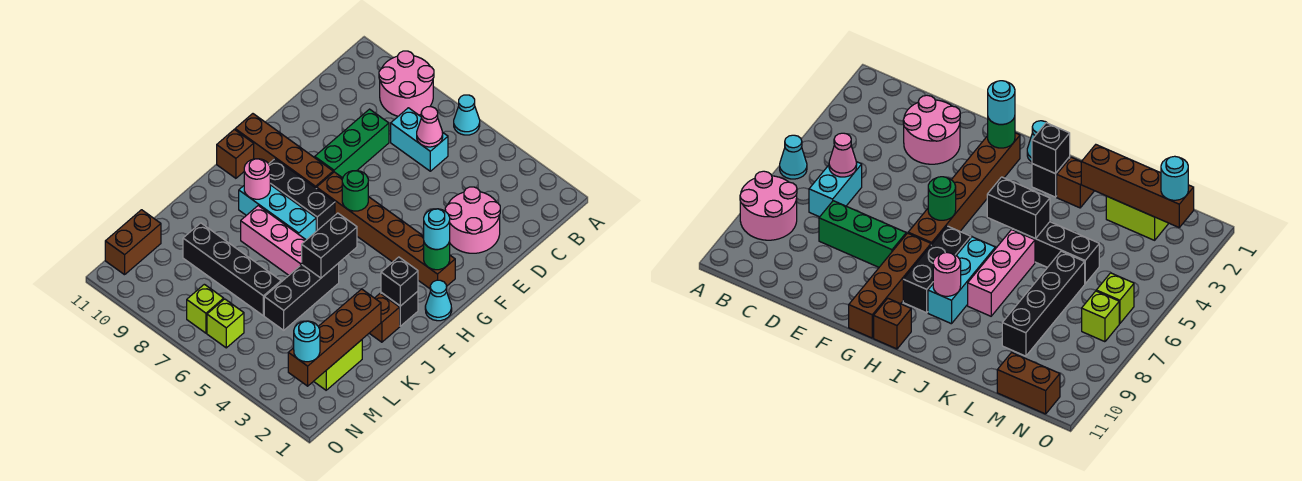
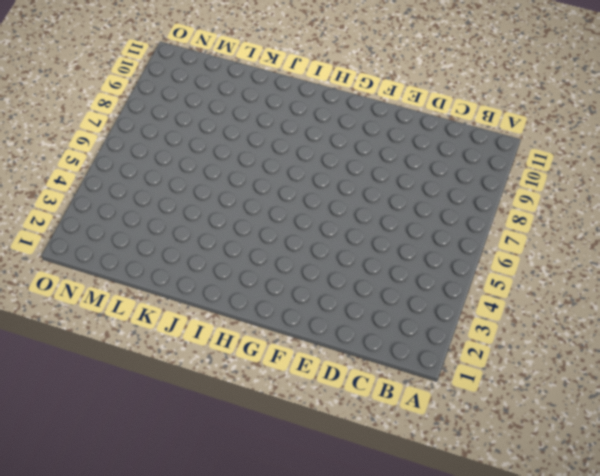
none -> cyan cone A6 level 1
none -> pink round brick A8:B9 level 1
none -> cyan brick C6:C7 level 1

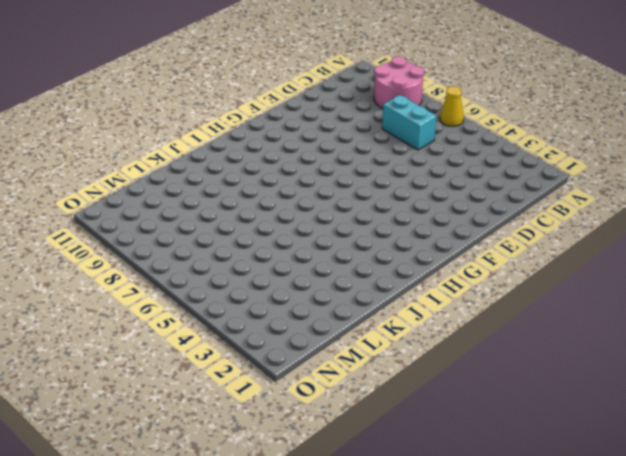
yellow cone A6 level 1 -> cyan cone A6 level 1
none -> pink round brick D2:E3 level 1
none -> green brick D8:F8 level 1
none -> brown brick G2:G7 level 1

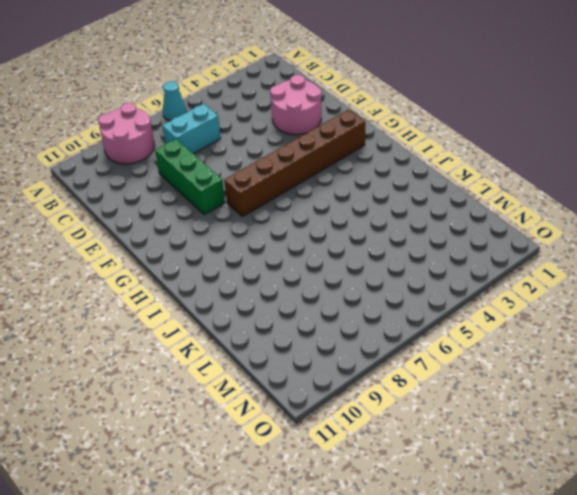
none -> brown brick G8:G11 level 1
none -> cyan cone H1 level 1
none -> black brick H7:H9 level 1

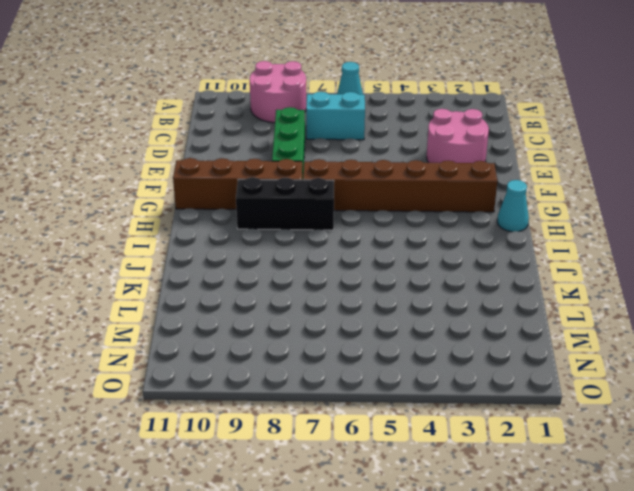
none -> brown brick H11 level 1
none -> black brick I2 level 1
none -> cyan brick I7:I9 level 1

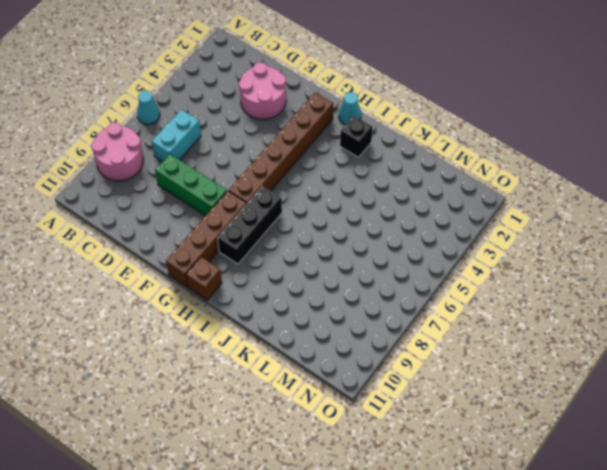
none -> cyan brick I7:I9 level 1
none -> brown brick J2 level 1
none -> black brick J5:L5 level 1

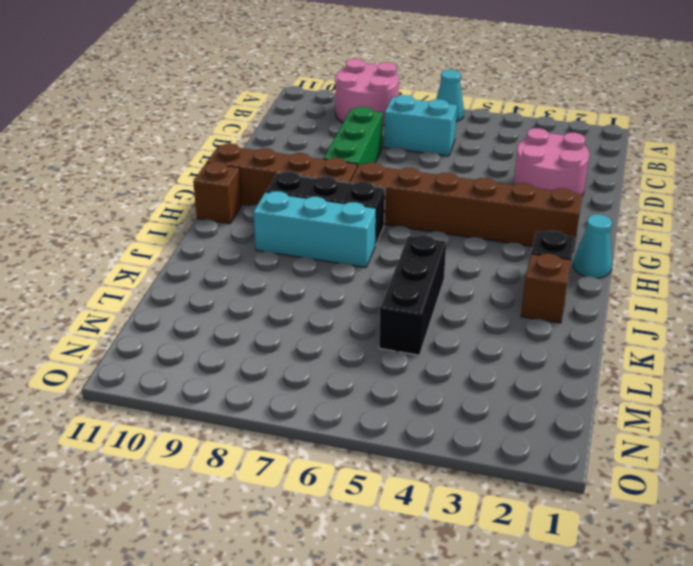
none -> pink brick J6:J8 level 1
none -> lime brick L2:M2 level 1
none -> black brick L6:L9 level 1

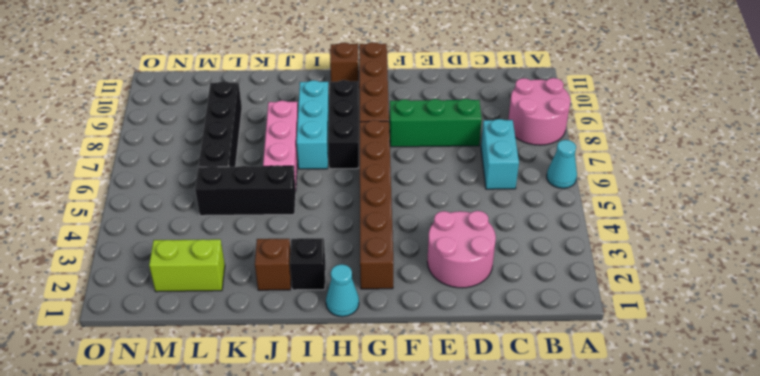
none -> brown brick M11:N11 level 1
none -> lime brick N6 level 1
none -> lime brick N7 level 1

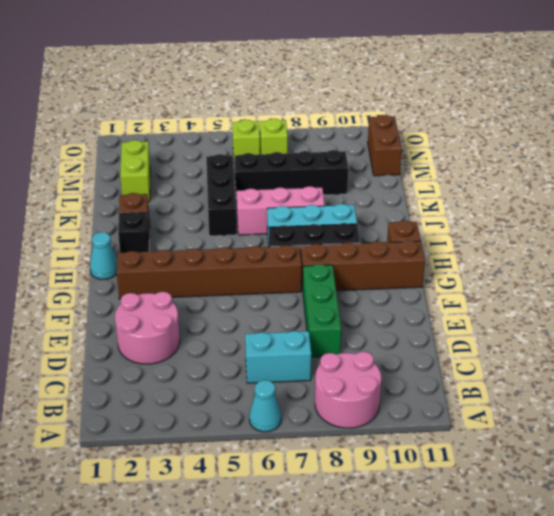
none -> pink cone C6 level 2
none -> green round brick G2 level 2
none -> green round brick G6 level 2

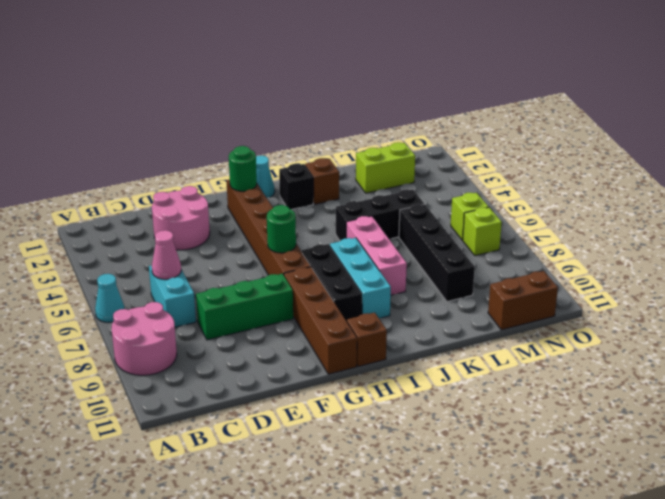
none -> black brick I2 level 2
none -> black brick I5:J5 level 2
none -> pink round brick I9 level 2

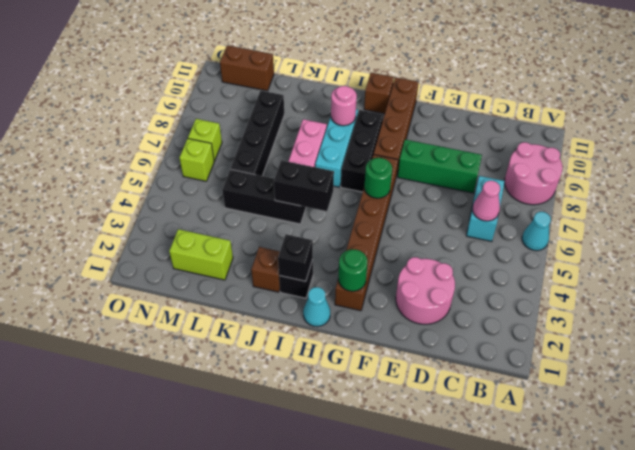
none -> brown brick K2:N2 level 2
none -> cyan round brick G2 level 3
none -> cyan round brick N2 level 3

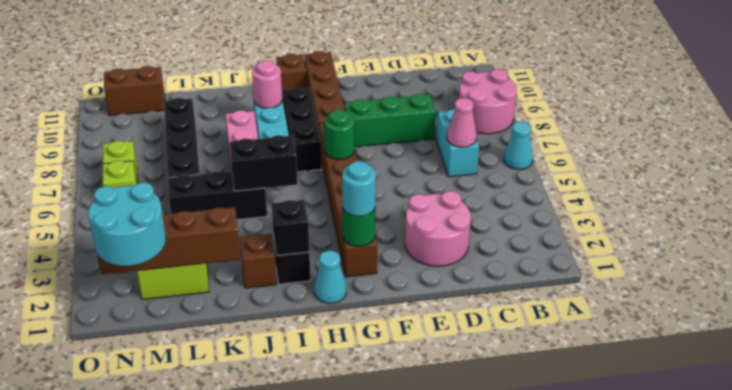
cyan round brick M1:N2 level 3 -> cyan round brick N2 level 3

